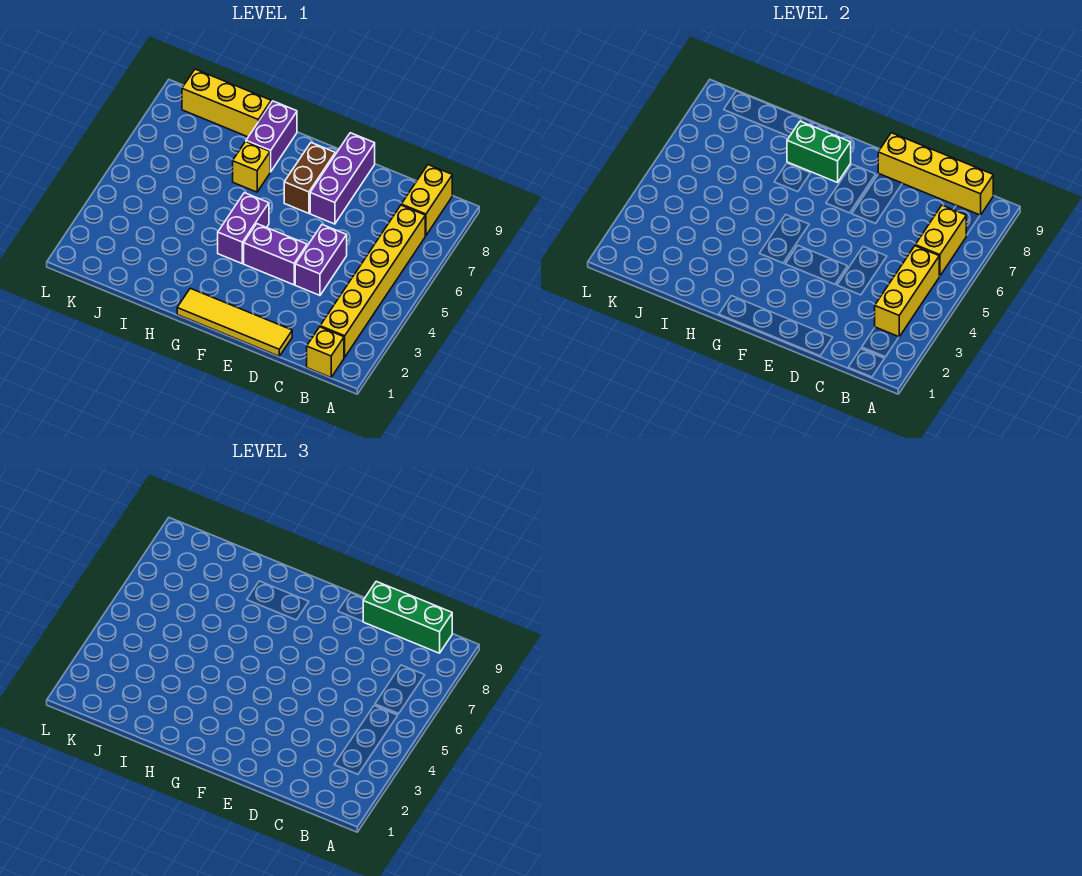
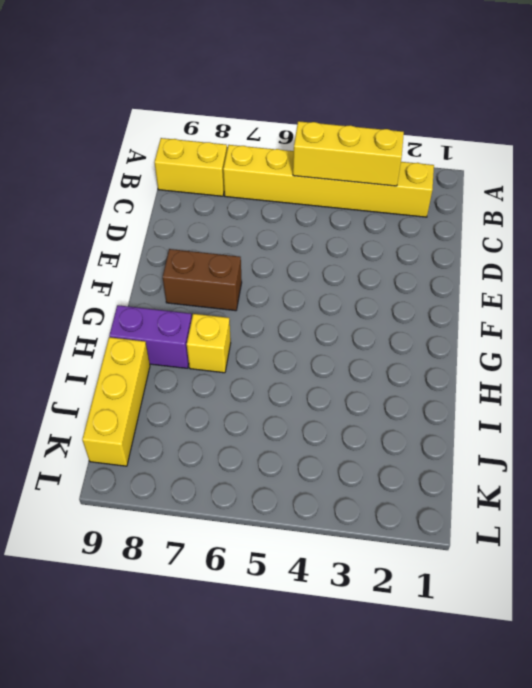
none -> yellow brick B1 level 1
none -> yellow tile D1:G1 level 1
none -> purple brick D4:D5 level 1

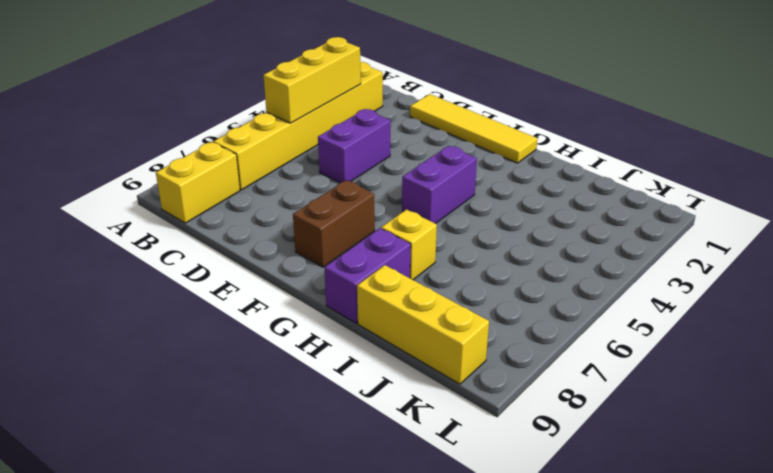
none -> yellow brick B1 level 1
none -> purple brick E4:F4 level 1
none -> purple brick E7:E9 level 1

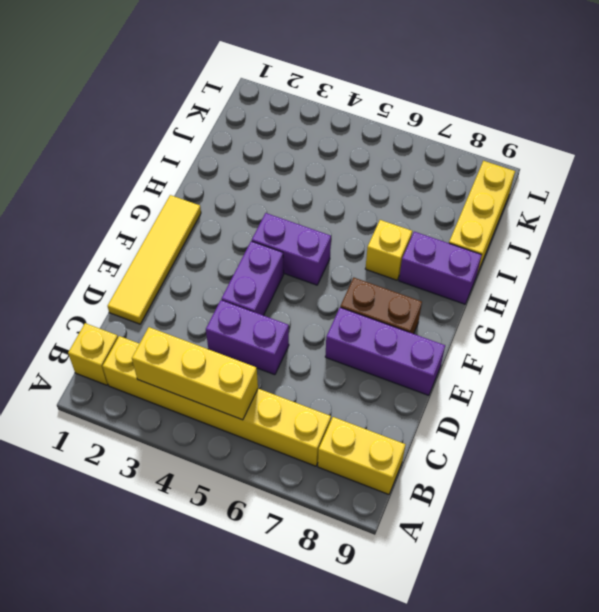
none -> yellow brick B6:B7 level 2
none -> yellow brick B9:E9 level 2
none -> green brick G8:H8 level 2

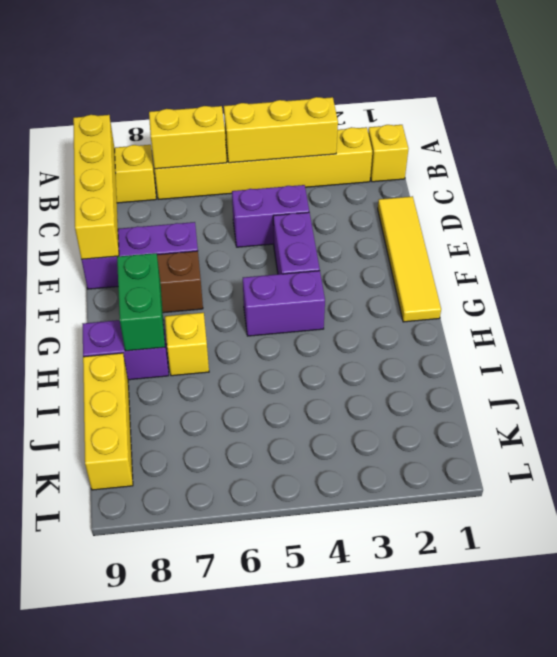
none -> green brick B9:D9 level 3

